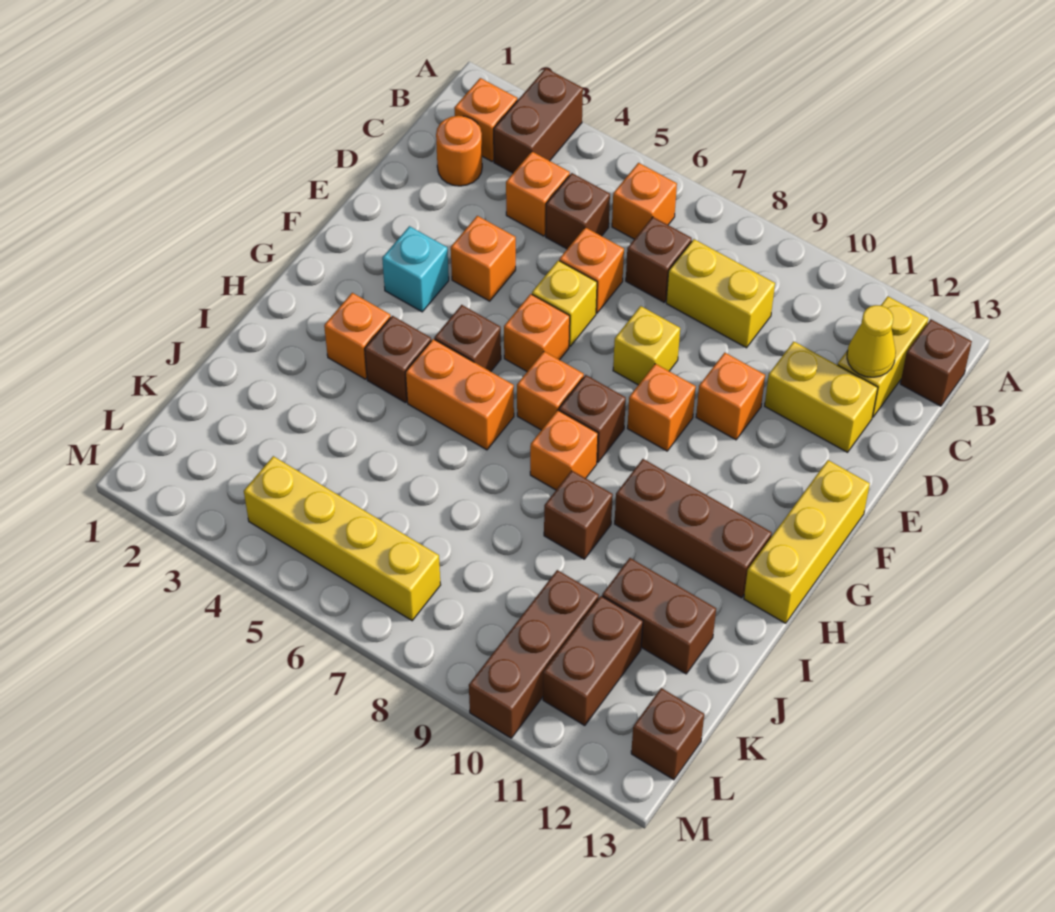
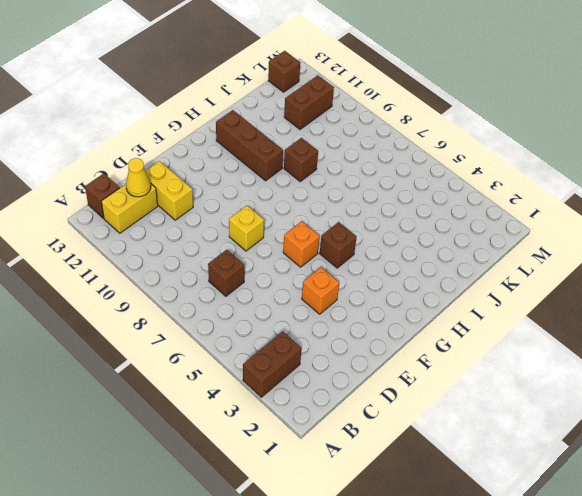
none -> orange brick B2 level 1
none -> orange brick B6 level 1
none -> orange round brick C2 level 1
none -> orange brick C4 level 1

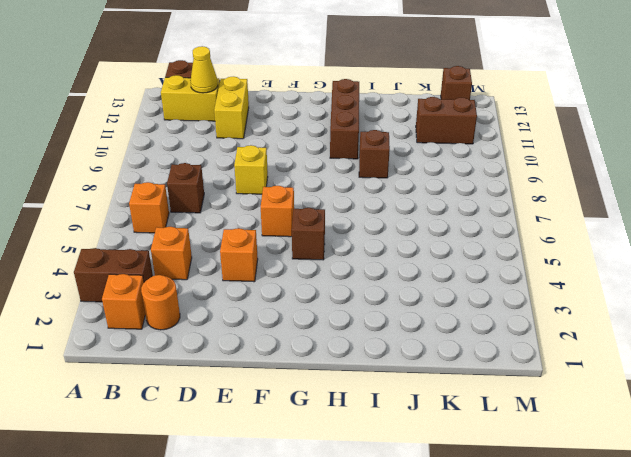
none -> brown brick C5 level 1
none -> yellow brick C8:C9 level 1
none -> orange brick D6 level 1
none -> yellow brick E6 level 1

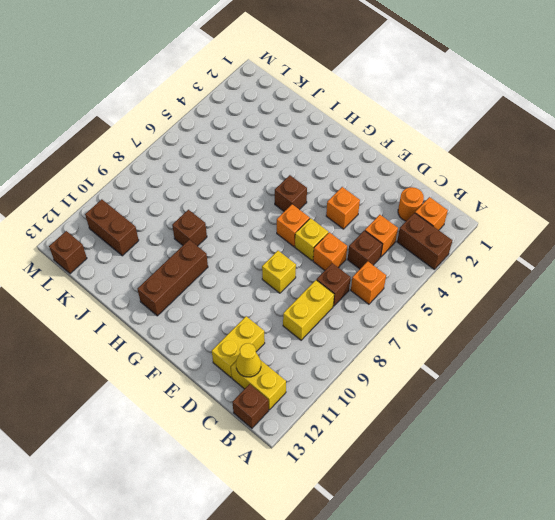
none -> orange brick E10 level 1
none -> cyan brick F3 level 1
none -> orange brick F9 level 1
none -> yellow brick F13:H13 level 1

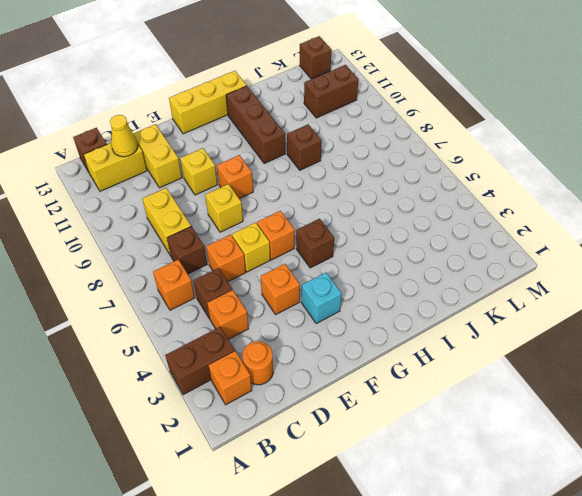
yellow brick E10 level 1 -> orange brick E10 level 1
none -> orange brick G7 level 1
none -> brown brick G8 level 1
none -> orange brick H3 level 1
none -> brown brick H4 level 1

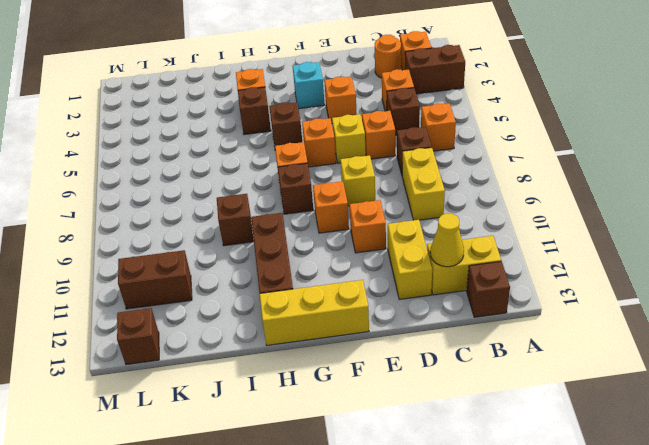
none -> orange brick H5:H6 level 1
none -> orange brick H8 level 1
none -> brown brick J11:J12 level 1
none -> brown brick K10:M10 level 1

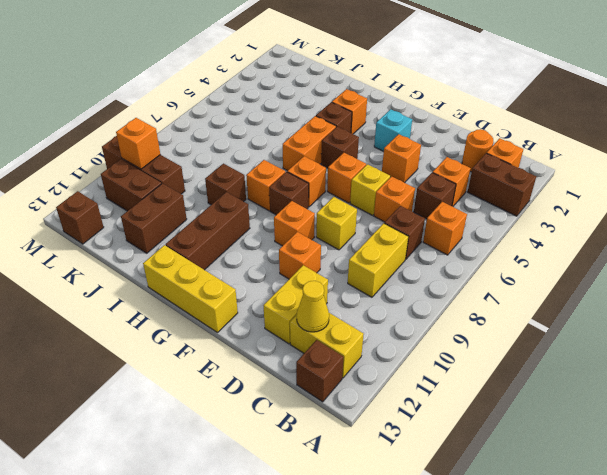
orange brick L10 level 2 -> none
none -> yellow brick L4:L7 level 1

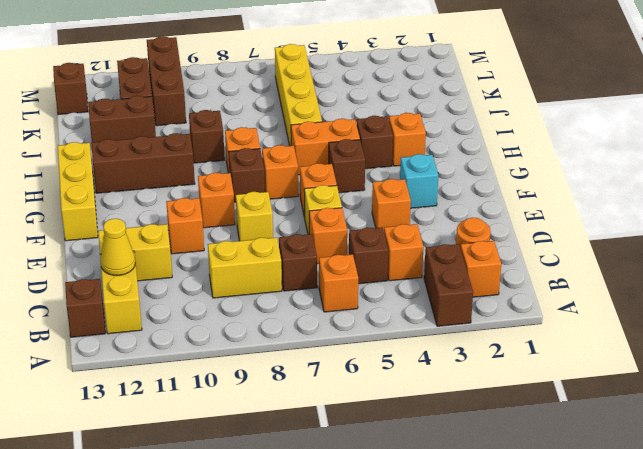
yellow brick I6:L6 level 1 -> yellow brick L4:L7 level 1

